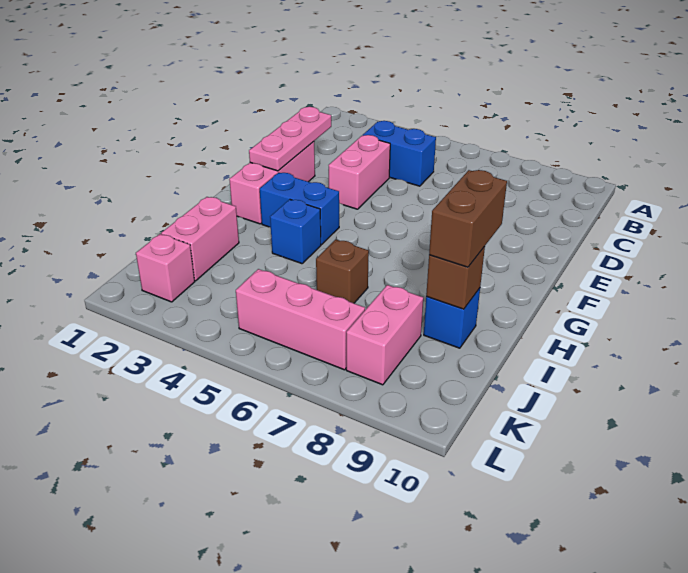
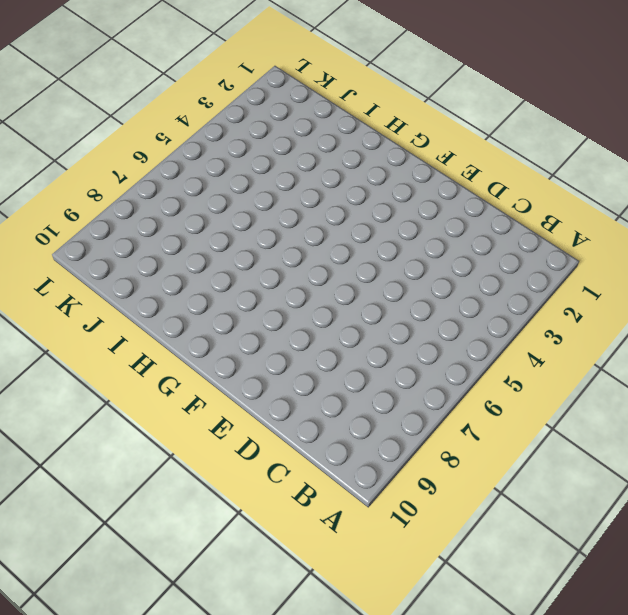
none -> blue brick C4:C5 level 1
none -> pink brick D4:E4 level 1
none -> pink brick E2:G2 level 1

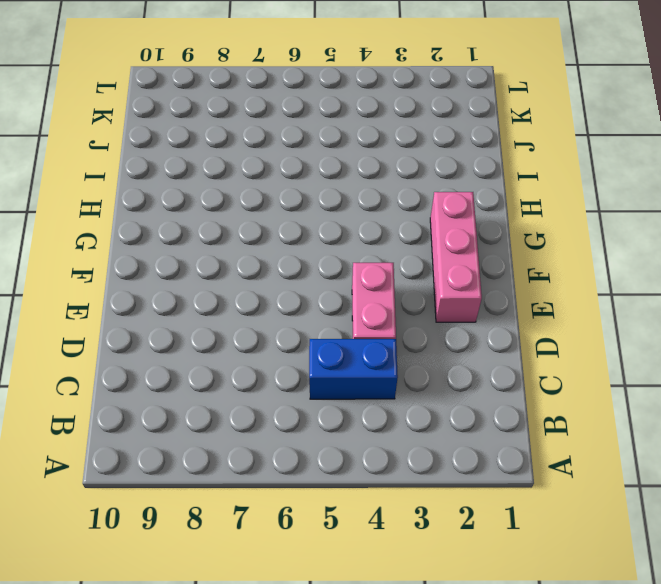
none -> blue brick G3:G4 level 1
none -> blue brick H4 level 1
none -> pink brick I2:J2 level 1

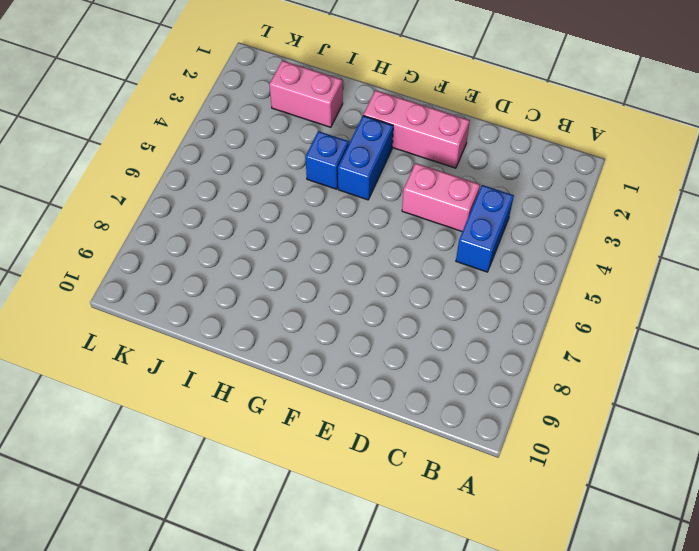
none -> brown brick I6 level 1
none -> blue brick I9 level 1
none -> pink brick J8:K8 level 1

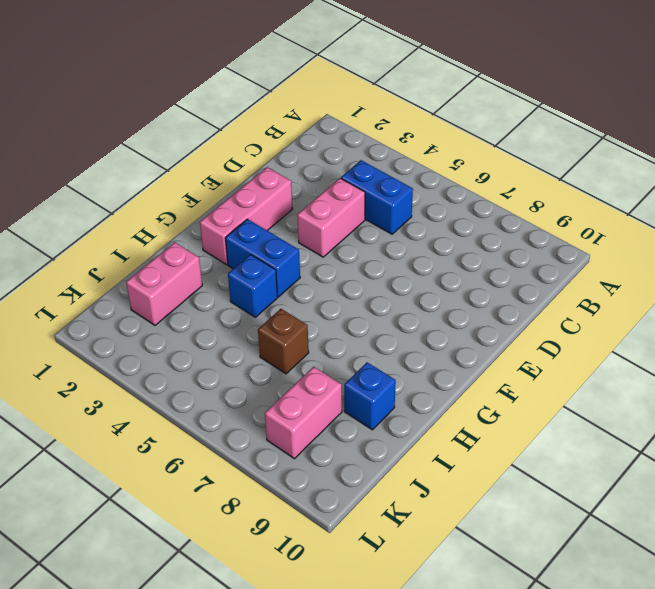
none -> pink brick K2 level 1
none -> pink brick K5:K7 level 1
none -> pink plate D2:F2 level 2

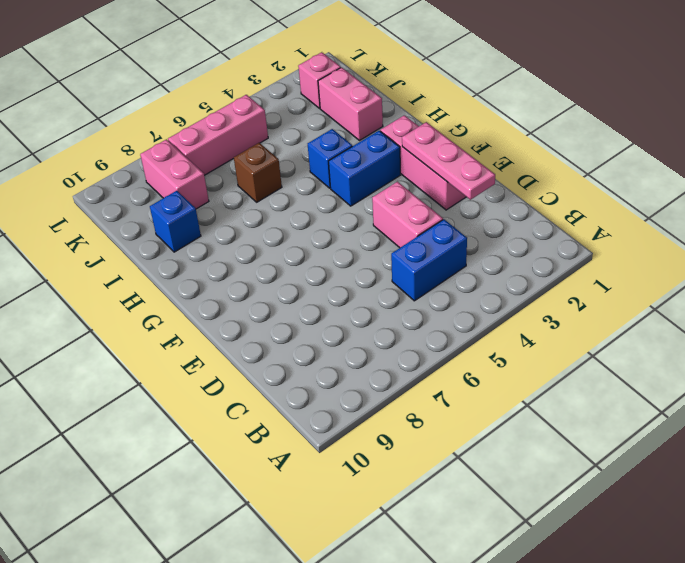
none -> brown brick I9 level 2
none -> brown brick H9:I9 level 3

